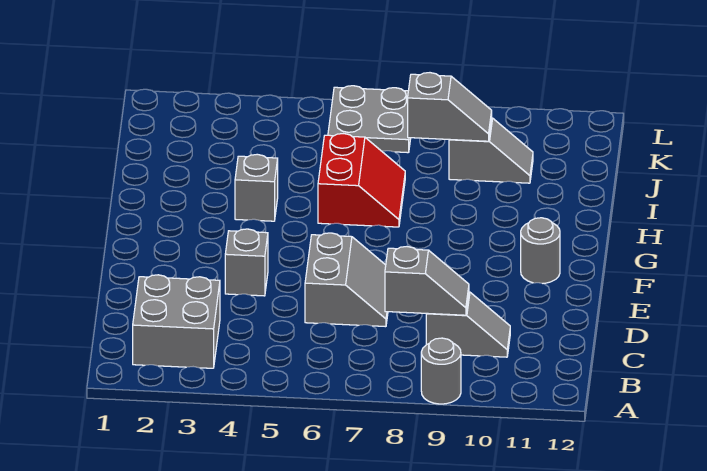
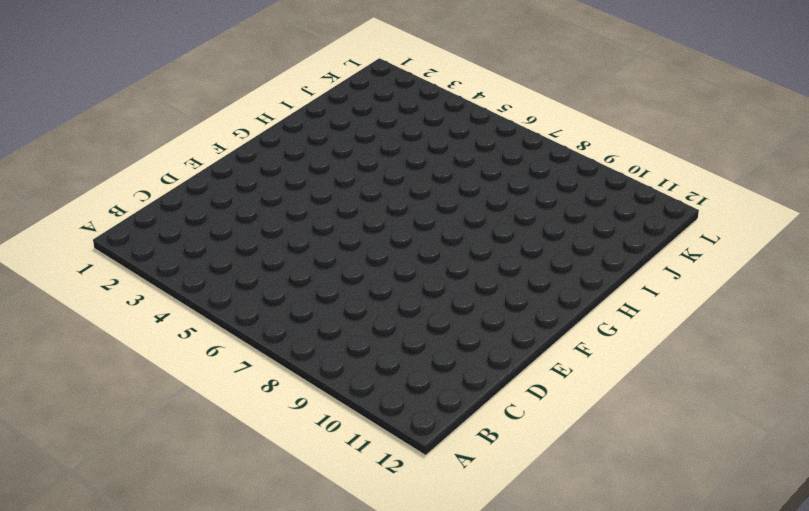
none -> grey round brick A9 level 1
none -> grey brick B2:C3 level 1
none -> grey slope C9:C10 level 1 top 9

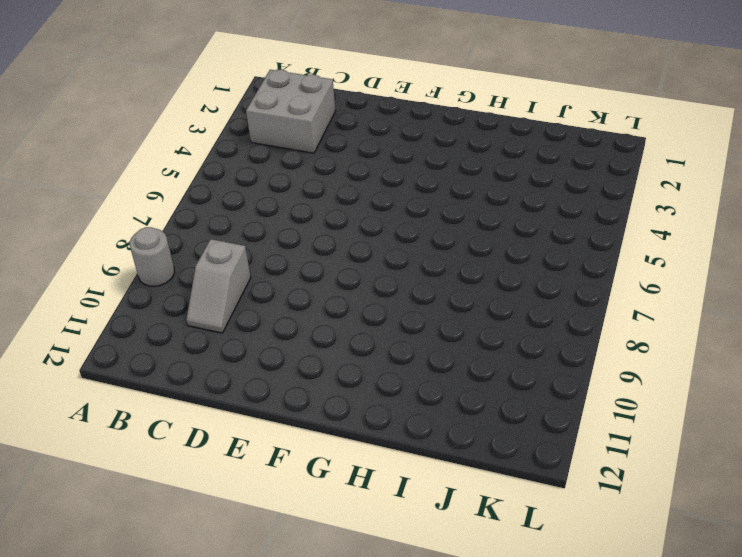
none -> grey slope D6:E7 level 1 top 6
none -> grey brick E4 level 1
none -> grey round brick F11 level 1

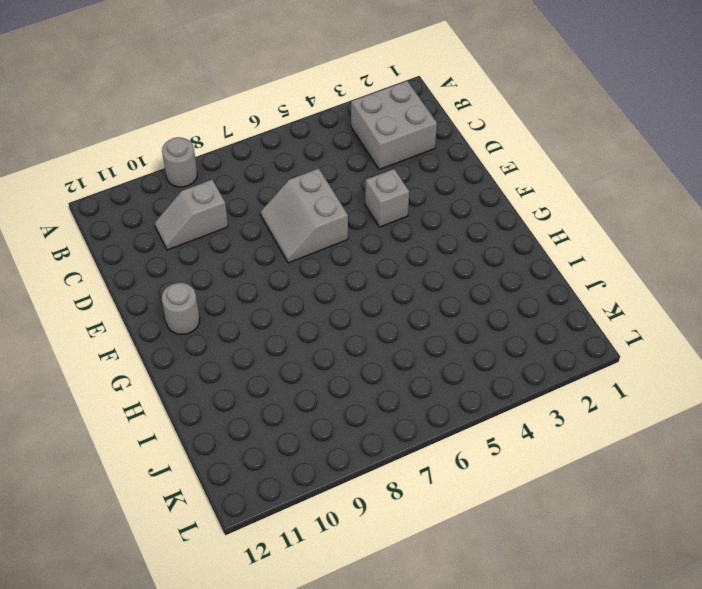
none -> grey brick H4 level 1
none -> red slope H6:I7 level 1 top 6
none -> grey slope J9:J10 level 1 top 9

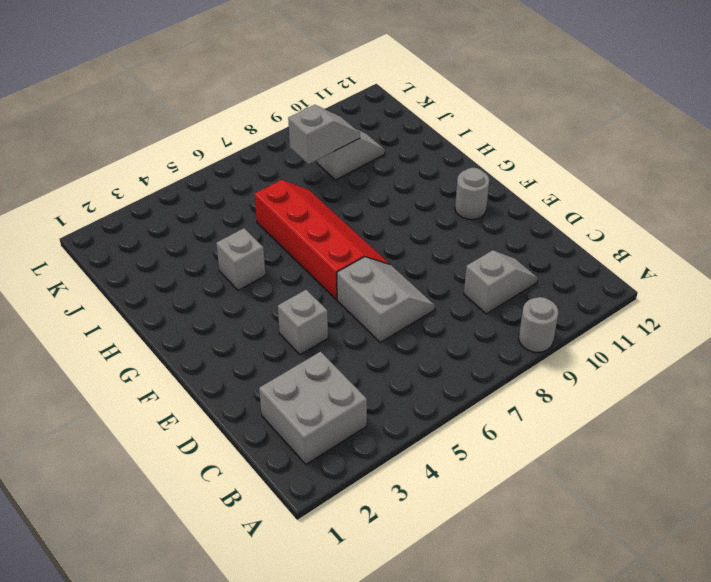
red slope F6:I7 level 1 top 6 -> red slope H6:I7 level 1 top 6
none -> grey plate K6:L7 level 1
none -> grey slope C8:C9 level 2 top 8

